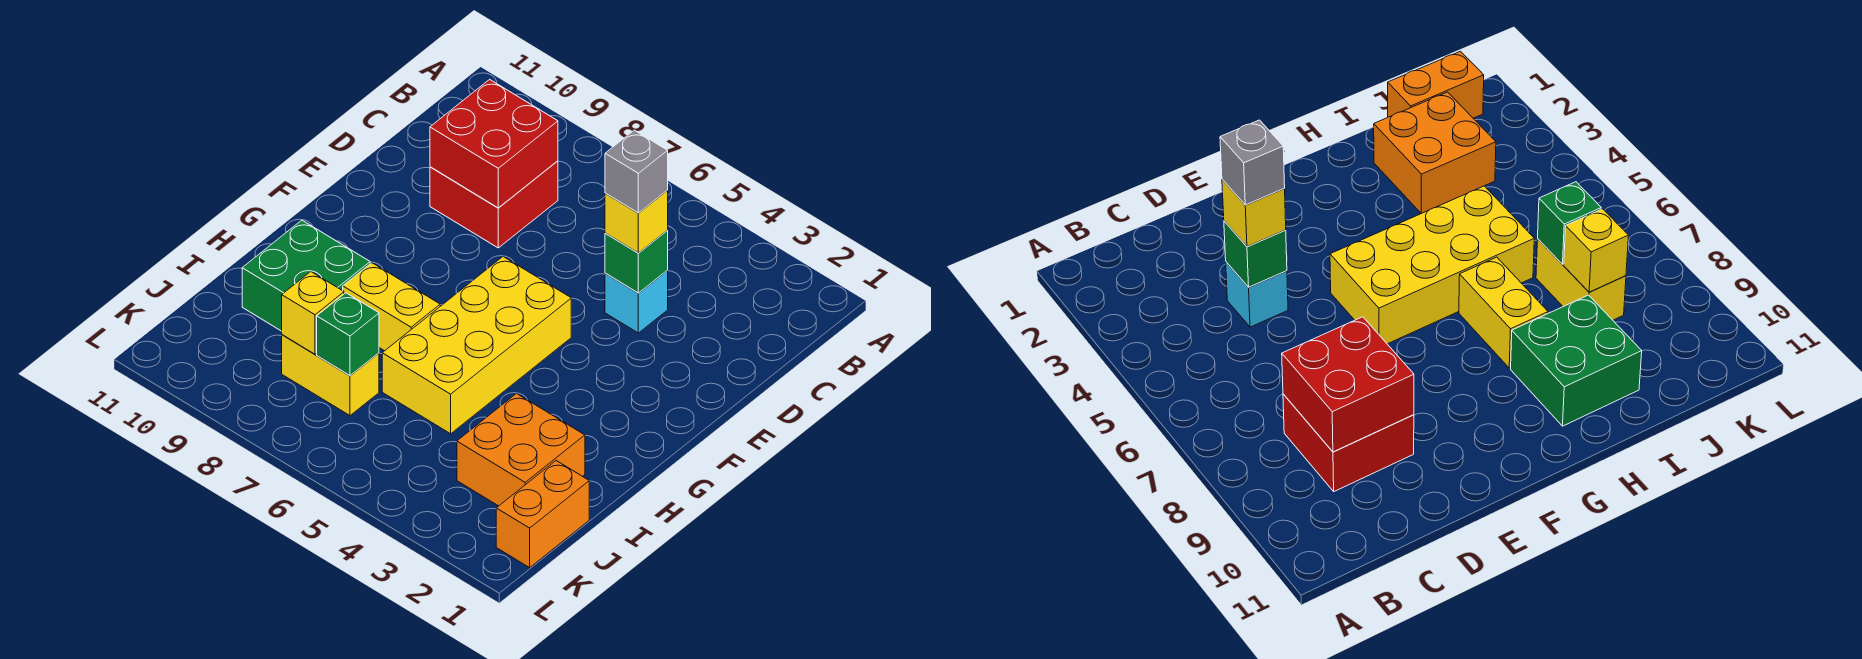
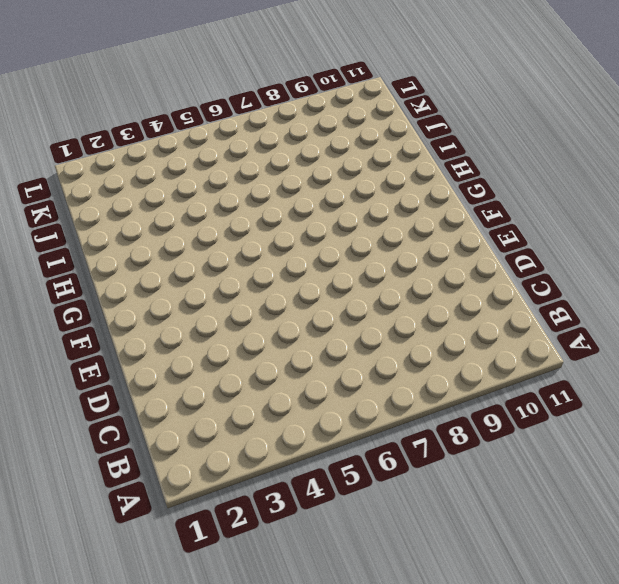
none -> red brick C8:D9 level 1
none -> cyan brick D4 level 1
none -> yellow brick F5:I6 level 1

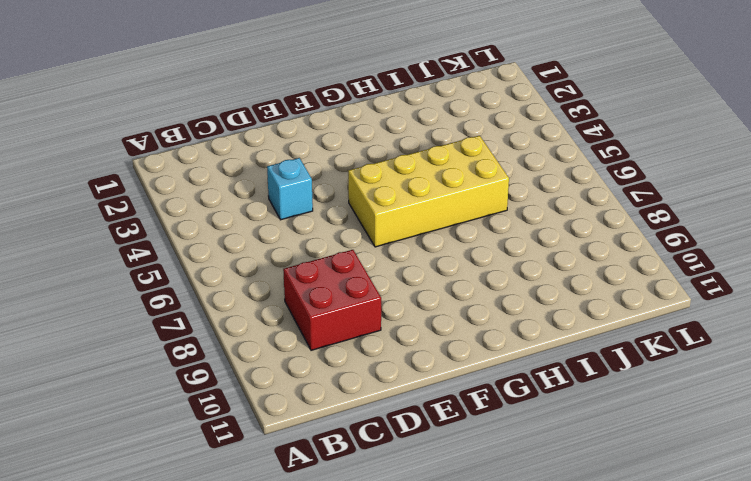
none -> yellow brick H7:H8 level 1
none -> green brick H9:I10 level 1
none -> orange brick I2:J3 level 1

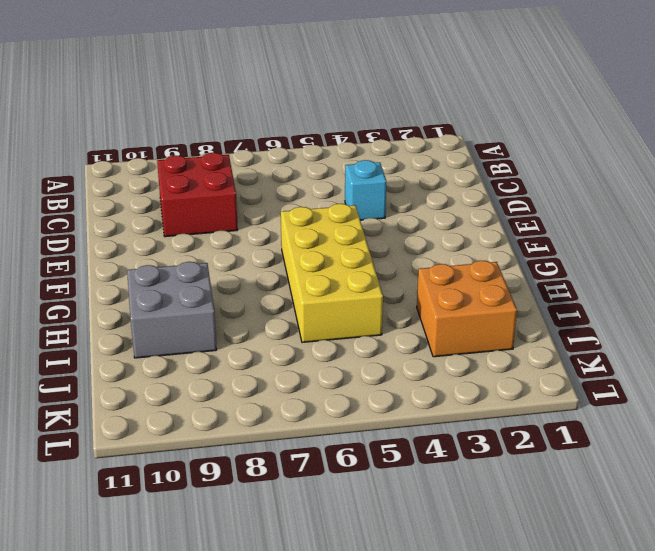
grey brick H9:I10 level 1 -> green brick H9:I10 level 1
none -> yellow brick H7:H8 level 1
none -> orange brick J1:K1 level 1
none -> yellow brick J7:J8 level 1

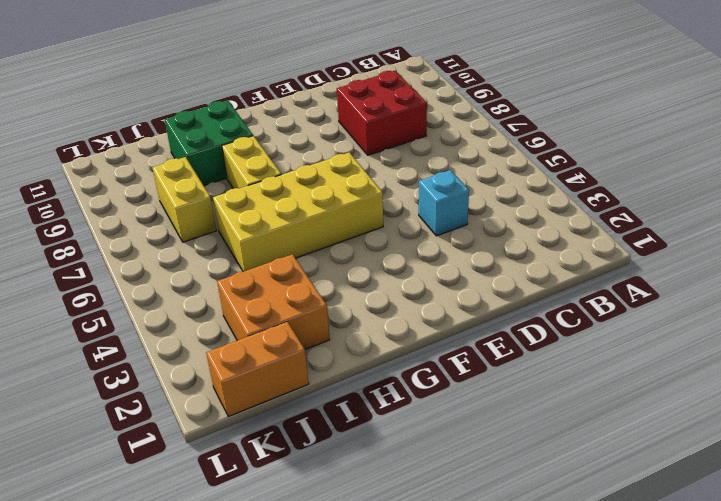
none -> red brick C8:D9 level 2
none -> green brick D4 level 2
none -> green brick J7 level 2

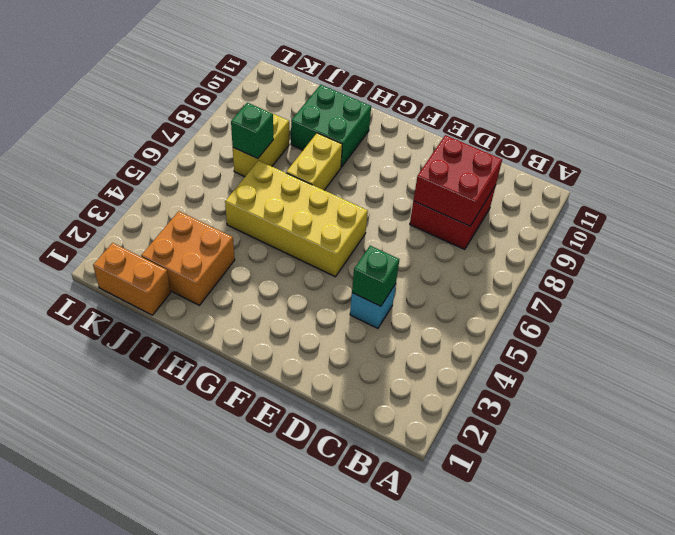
none -> yellow brick J8 level 2
none -> yellow brick D4 level 3
none -> grey brick D4 level 4

